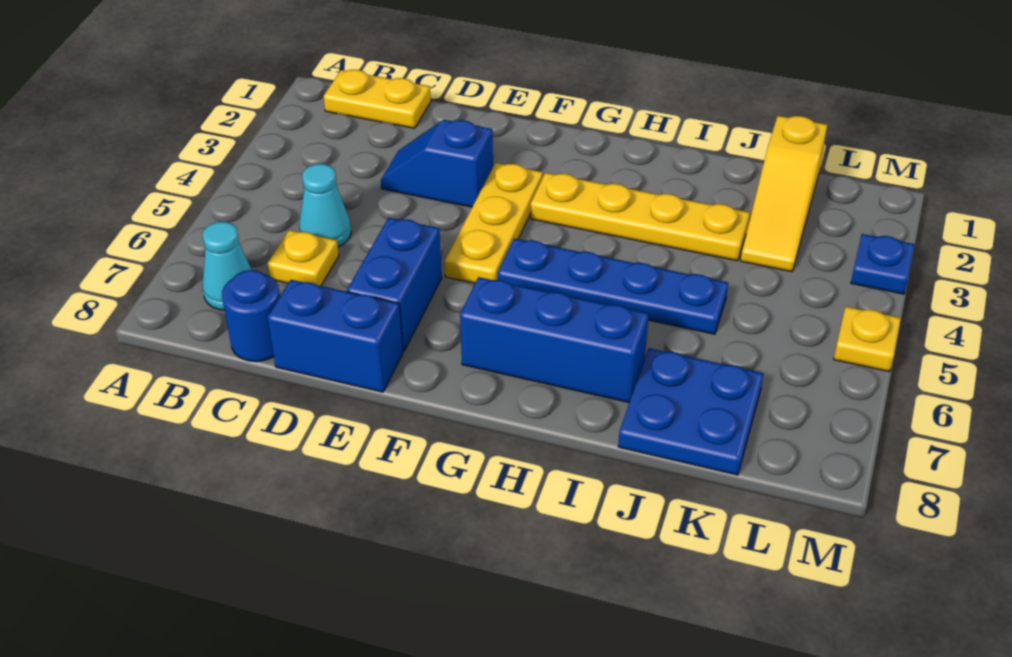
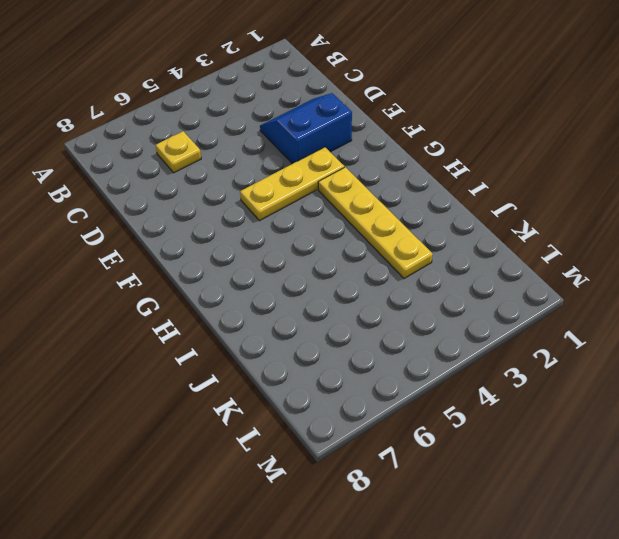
blue slope D2:E3 level 1 top E -> blue slope D3:E3 level 1 top E
none -> yellow plate B1:C1 level 1
none -> cyan cone B7 level 1
none -> cyan cone C5 level 1

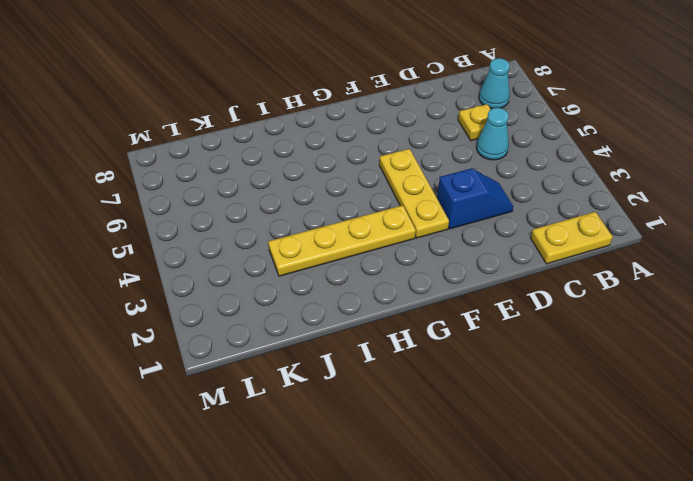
none -> blue round brick C8 level 1
none -> blue brick D8:E8 level 1
none -> blue brick E6:E7 level 1

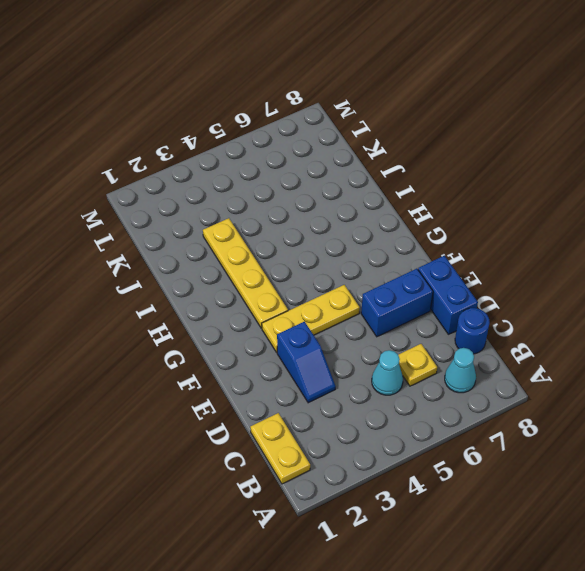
none -> blue plate G5:J5 level 1
none -> blue brick G7:I7 level 1
none -> blue plate J7:K8 level 1

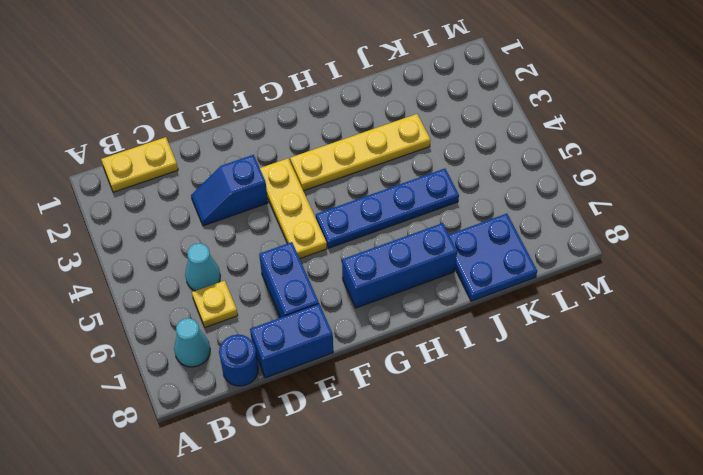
none -> yellow slope K1:K3 level 1 top 1
none -> blue plate M3 level 1
none -> yellow plate M5 level 1

